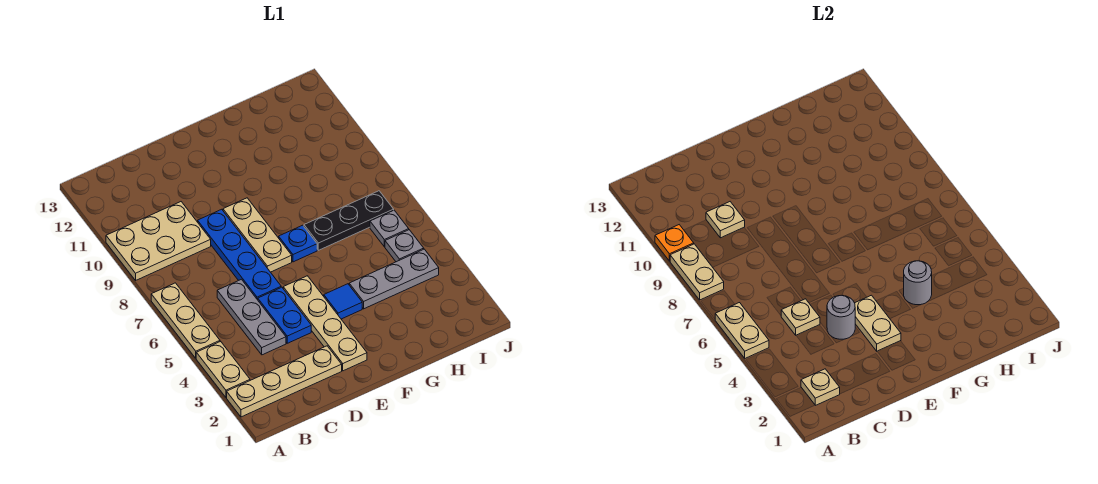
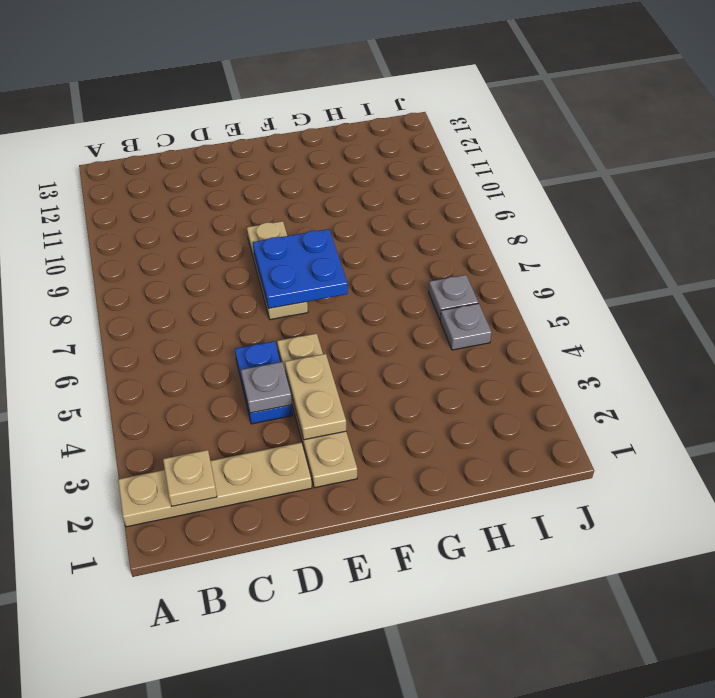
grey plate D4 level 2 -> grey round brick D4 level 2
blue plate E7:F8 level 2 -> none
none -> tan plate A3:A4 level 1
none -> tan plate A5:A7 level 1
none -> tan plate A9:C10 level 1

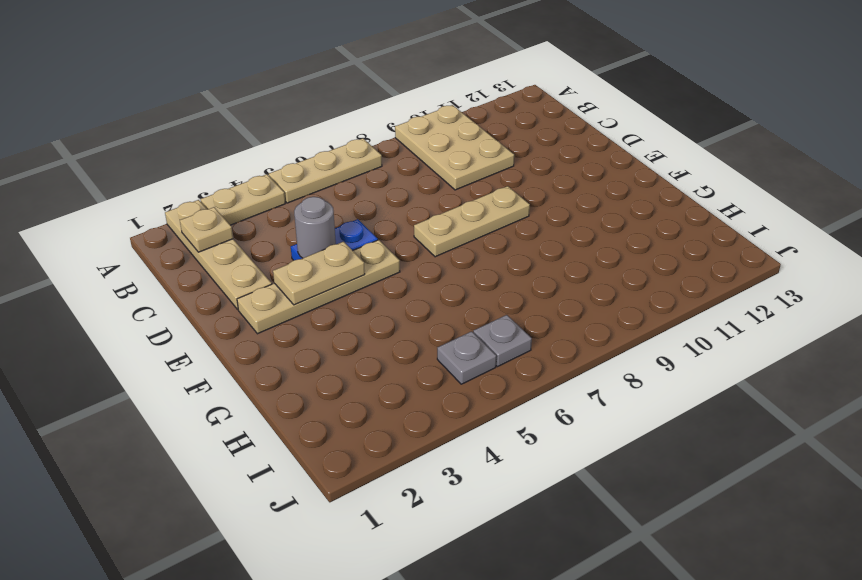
none -> grey plate C4:C6 level 1
none -> blue plate D6:D9 level 1
none -> blue tile F4 level 1

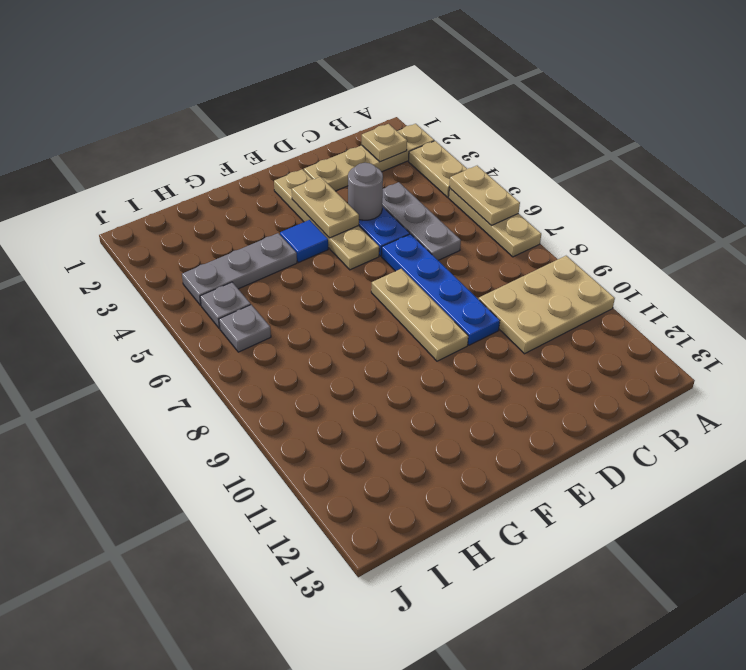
none -> blue plate F7 level 1
none -> black plate G7:I7 level 1
none -> tan plate A8:A9 level 2

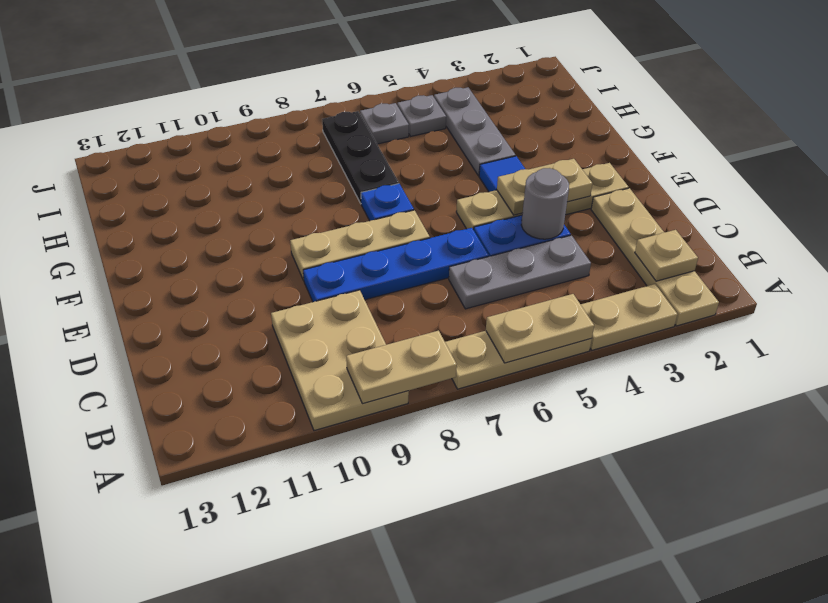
none -> orange plate A10 level 2
none -> tan plate C5 level 2
none -> tan plate C10 level 2

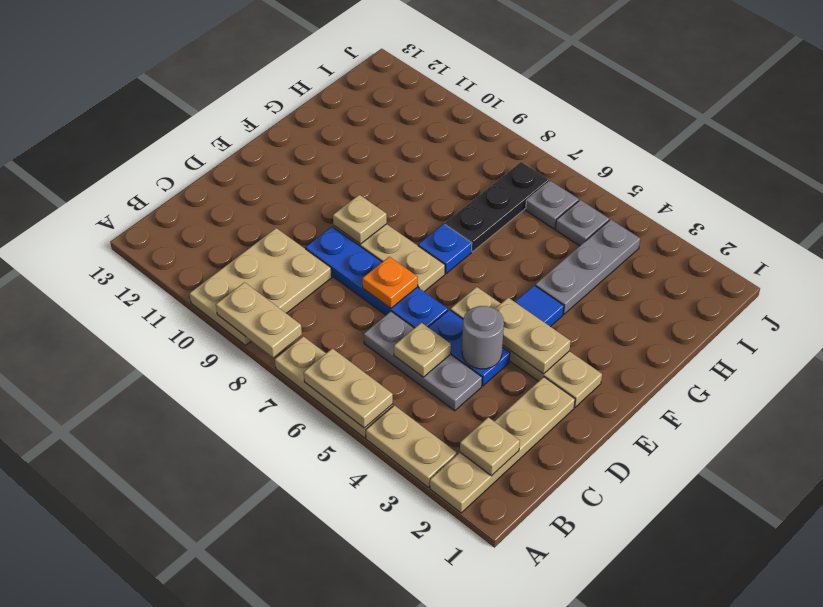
orange plate D7 level 2 -> orange plate A10 level 2
tan plate E9 level 2 -> tan plate C10 level 2
none -> grey round brick G4 level 2

